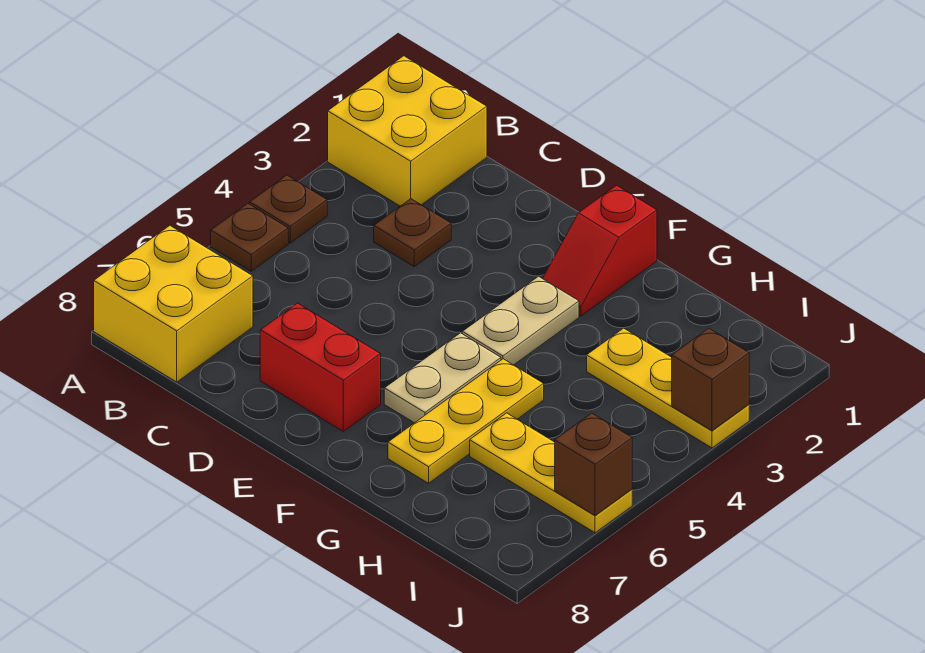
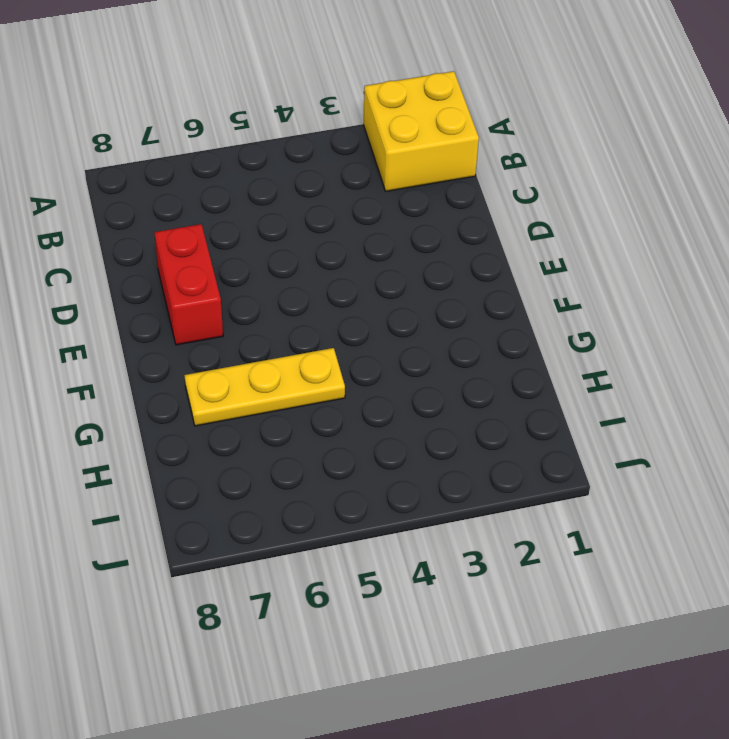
none -> brown plate A4 level 1
none -> brown plate A5 level 1
none -> yellow brick A7:B8 level 1

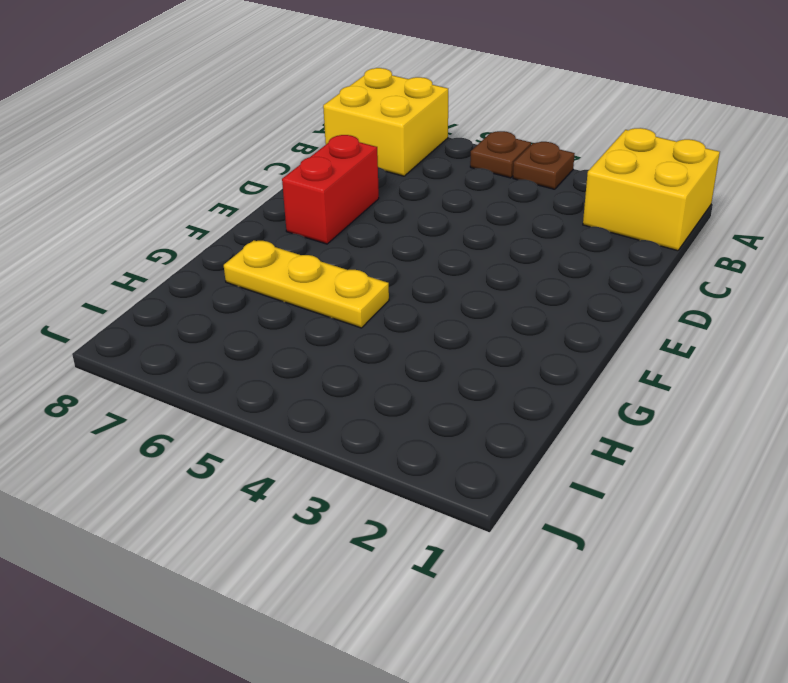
none -> brown plate C3 level 1
none -> red slope F1:F2 level 1 top 1
none -> tan plate F3:F4 level 1

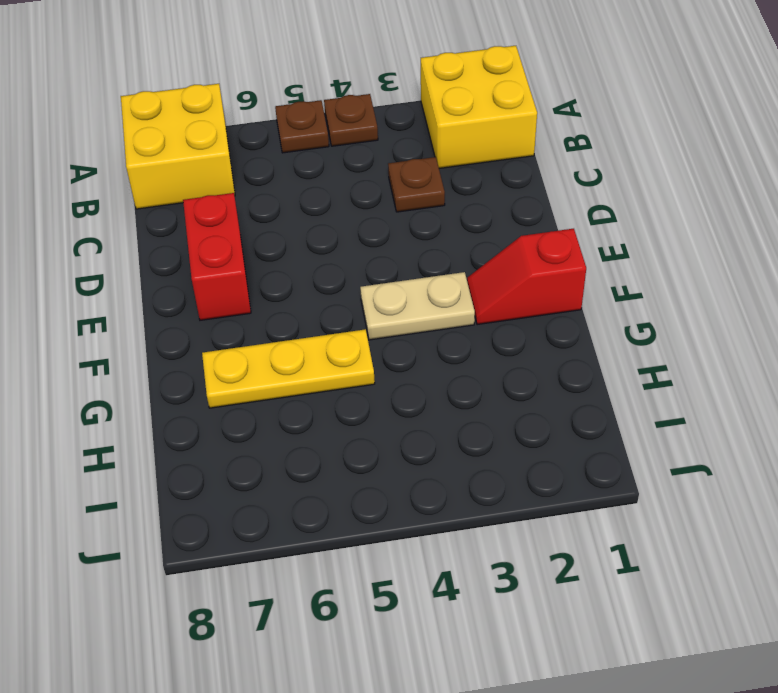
none -> tan plate F5:F6 level 1
none -> yellow plate H3:J3 level 1
none -> yellow plate H6:J6 level 1

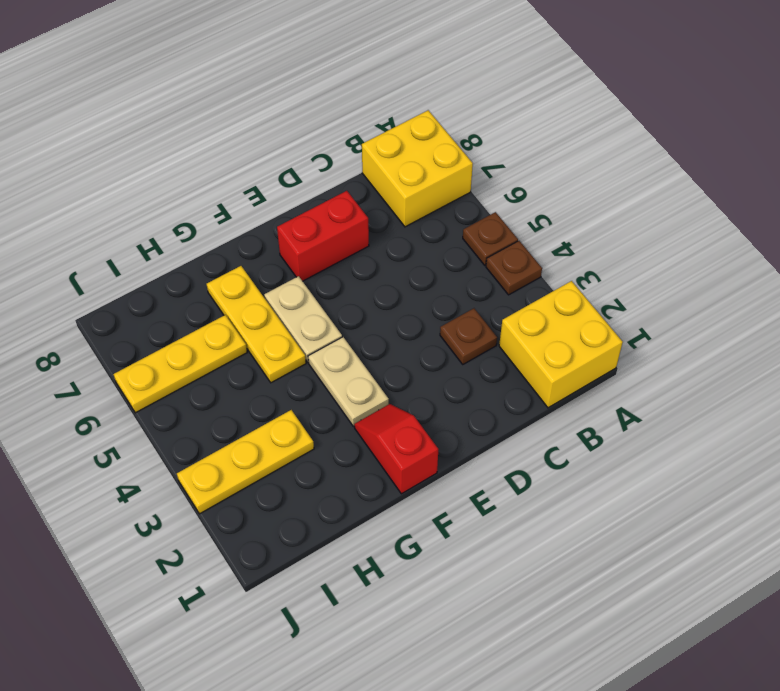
none -> brown brick J3 level 2
none -> brown brick J6 level 2

